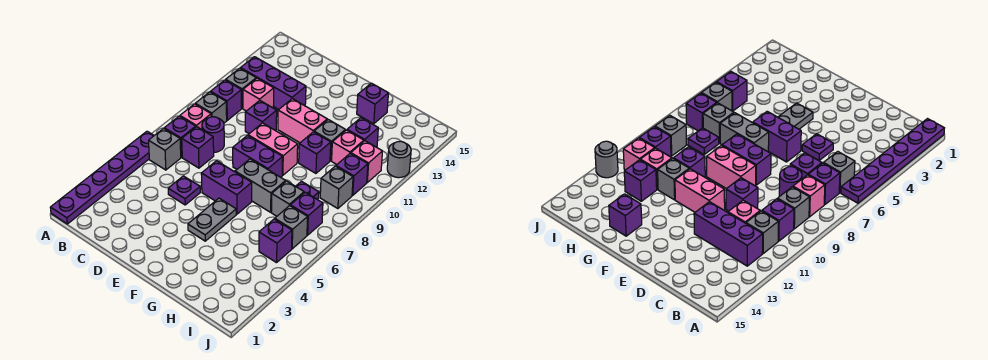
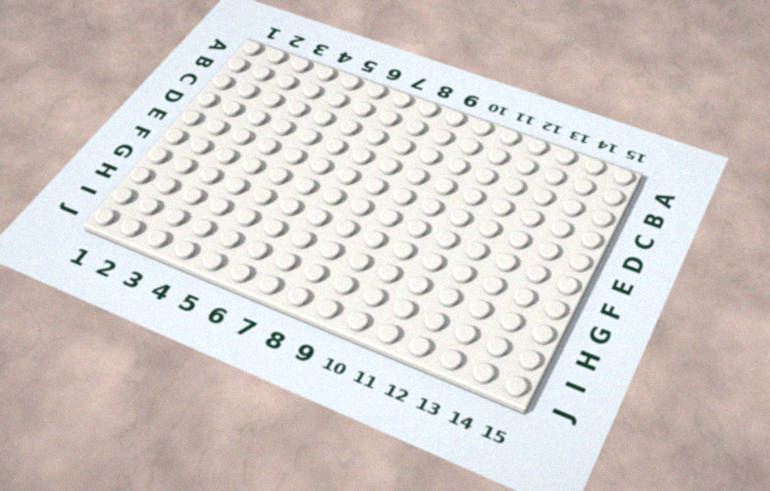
none -> purple plate A1:A6 level 1
none -> grey brick B6 level 1
none -> purple brick B7 level 1
none -> pink brick B8 level 1

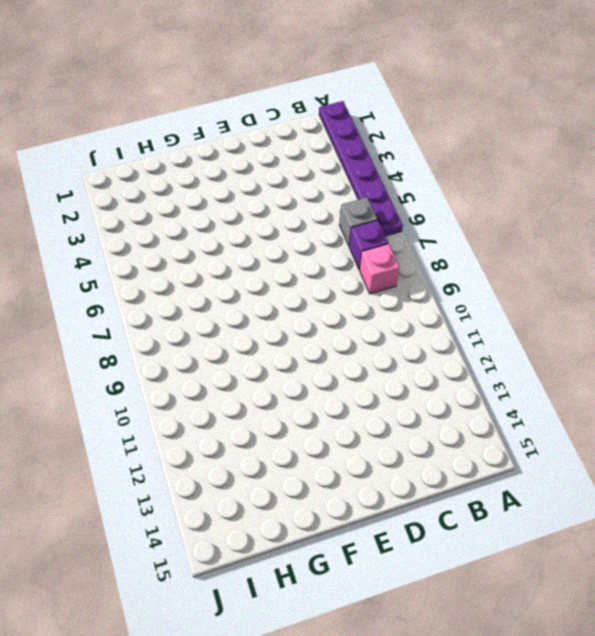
none -> grey brick B9 level 1
none -> purple brick B10 level 1
none -> grey brick B11 level 1
none -> purple brick B12:D12 level 1

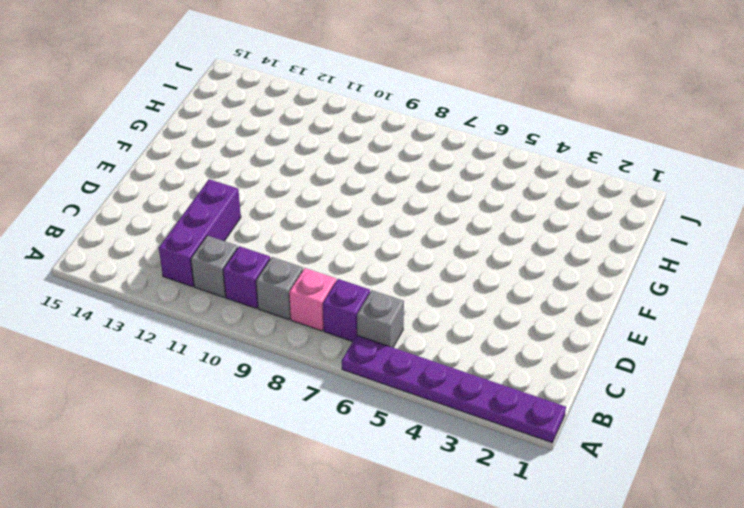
none -> purple brick C7 level 1
none -> purple round brick C8 level 1
none -> pink brick C11 level 1
none -> purple plate D5 level 1

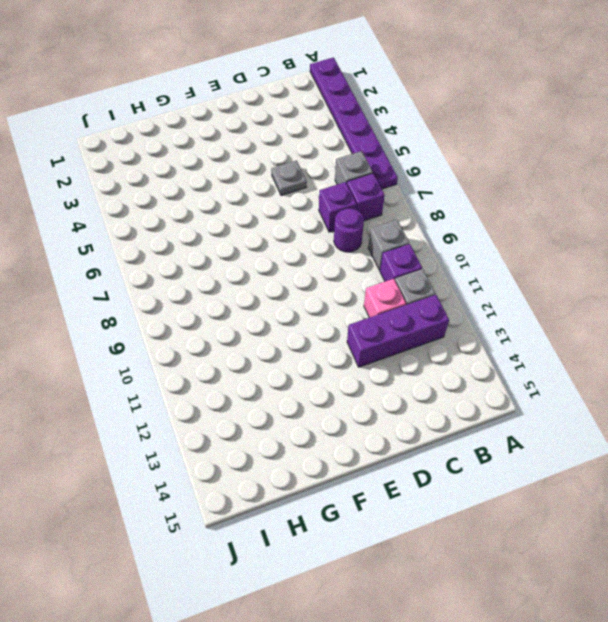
grey plate D5 level 1 -> purple plate D5 level 1
none -> pink brick B8 level 1
none -> purple brick D10 level 1
none -> purple brick E6:F6 level 1
none -> purple brick E8:F8 level 1

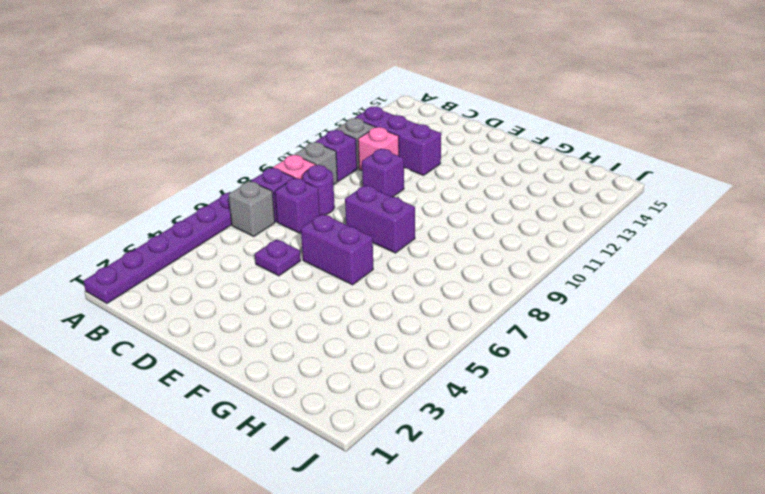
none -> pink brick E9:F9 level 1
none -> pink brick E11:F11 level 1
none -> grey plate F4:F5 level 1
none -> grey brick F7:G7 level 1

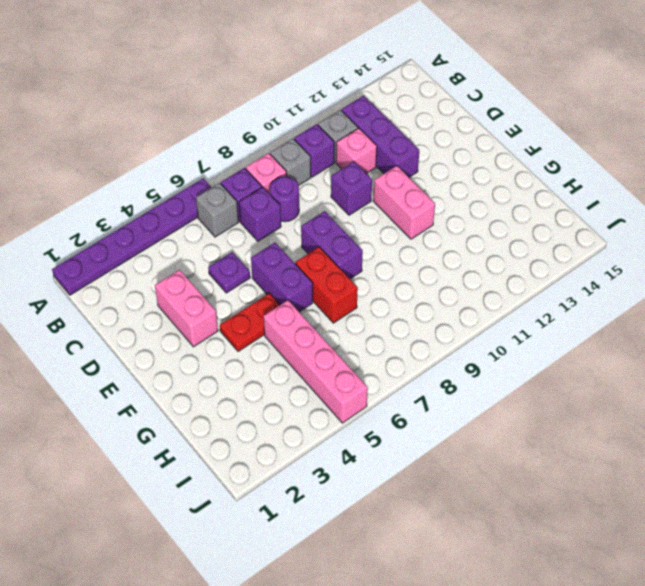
pink brick D3:E3 level 1 -> pink brick E9:F9 level 1
red plate F4:F5 level 1 -> grey plate F4:F5 level 1
red brick F7:G7 level 1 -> grey brick F7:G7 level 1
pink brick G5:J5 level 1 -> purple brick I5 level 1
none -> purple brick G10 level 1
none -> grey brick G11 level 1
none -> purple brick G14 level 1
none -> grey brick H7 level 1

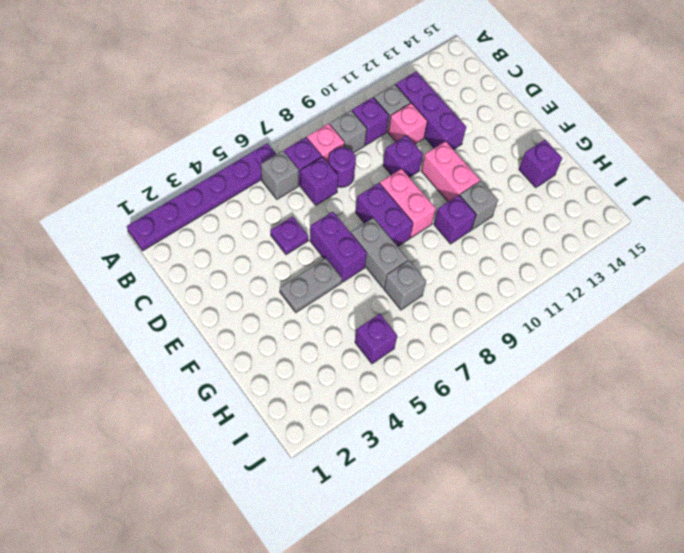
none -> purple plate H8 level 1
none -> pink brick H11 level 1
none -> purple brick H12 level 1
none -> grey brick I6 level 1

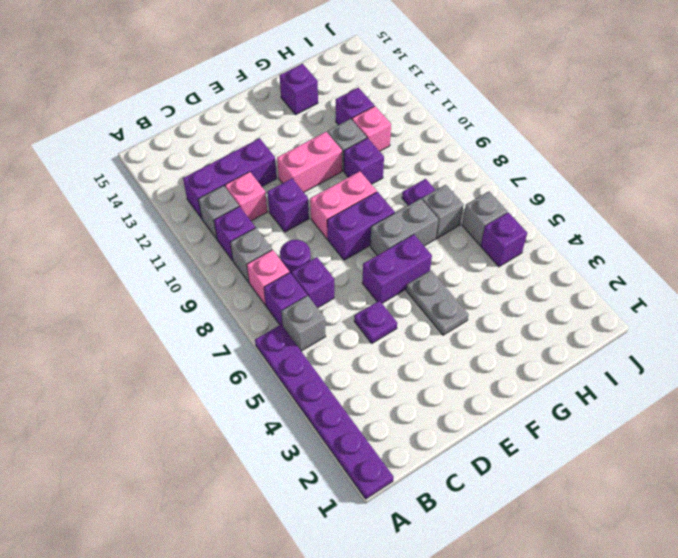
none -> purple brick I7 level 1
none -> grey brick I9 level 1
none -> purple brick I10 level 1
none -> pink brick I11 level 1

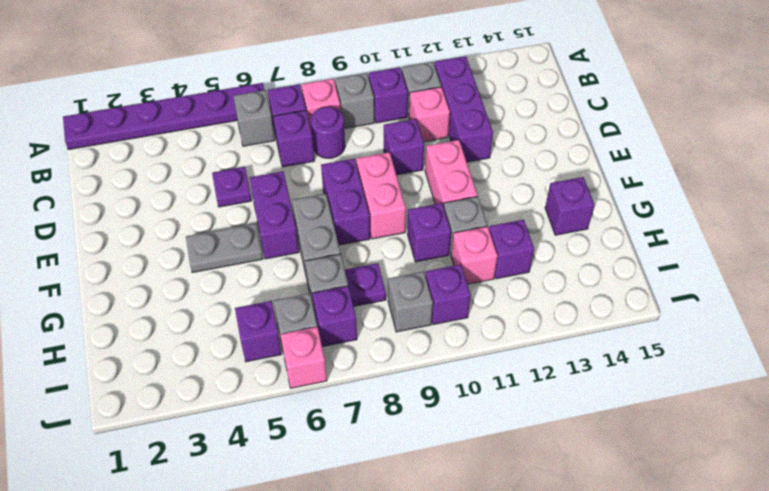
pink brick J6 level 1 -> pink brick I11 level 1
none -> grey round brick J12 level 1

